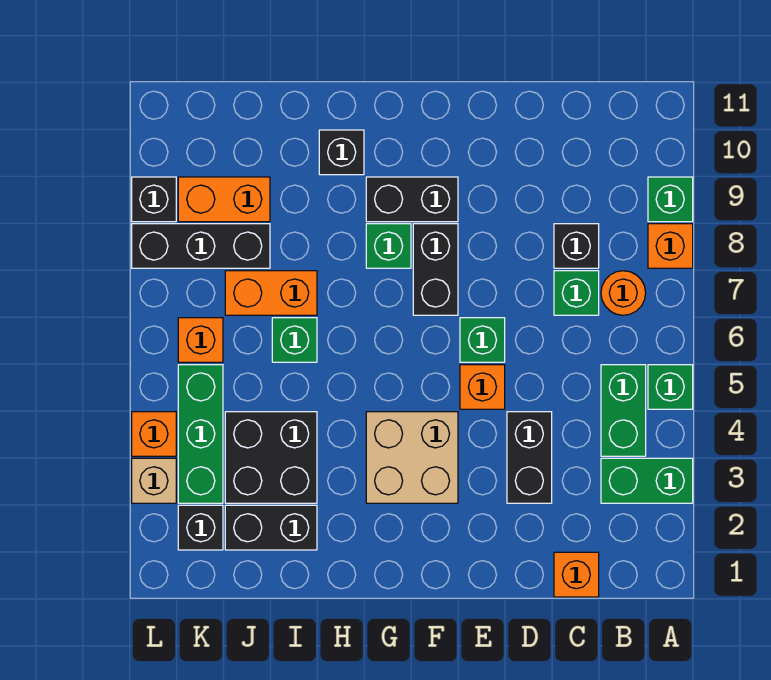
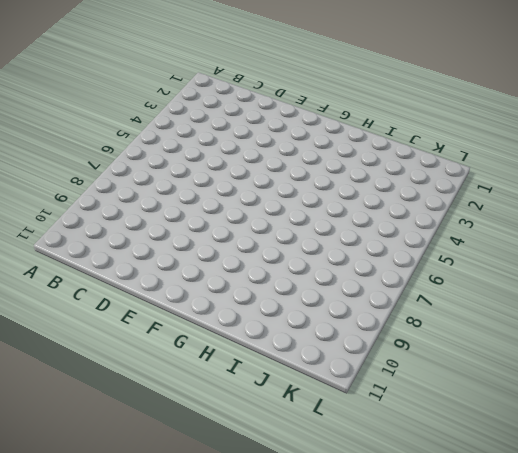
none -> green brick A3:B3 level 1
none -> green brick A5 level 1
none -> orange brick A8 level 1

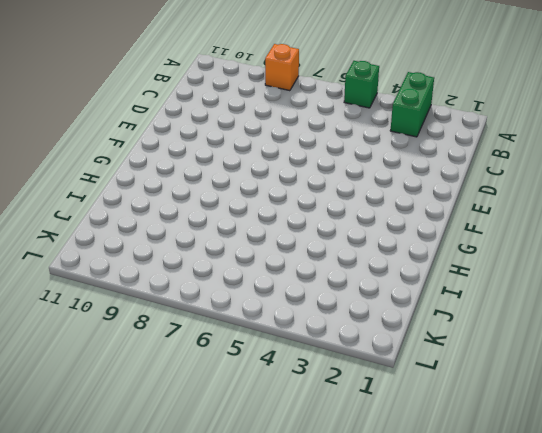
none -> green brick A9 level 1
none -> green brick B4:B5 level 1
none -> orange round brick B7 level 1

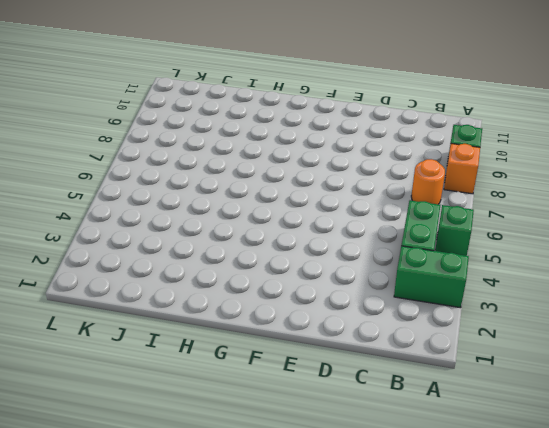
none -> orange brick C1 level 1
none -> green brick C7 level 1
none -> black brick C8 level 1

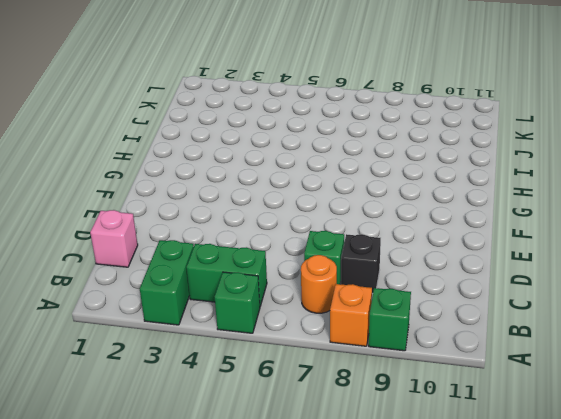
pink brick C1 level 1 -> orange brick C1 level 1
none -> black brick D3:D4 level 1
none -> orange brick E5 level 1
none -> green brick E6 level 1

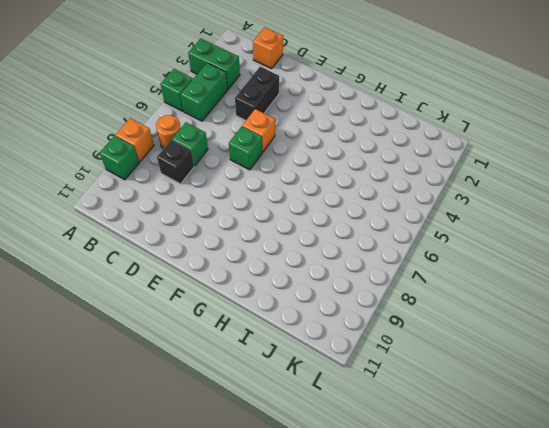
none -> tan brick F3:G4 level 1
none -> black brick F7:F8 level 1
none -> black brick F9:G9 level 1

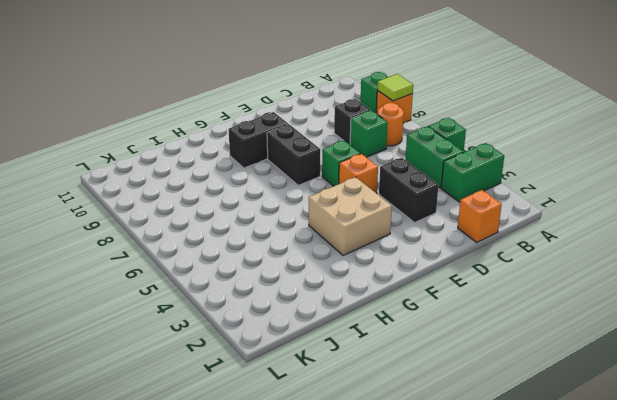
lime tile A8 level 2 -> none
none -> green brick G8 level 1
none -> black brick H10 level 1
none -> black brick I2:J2 level 1

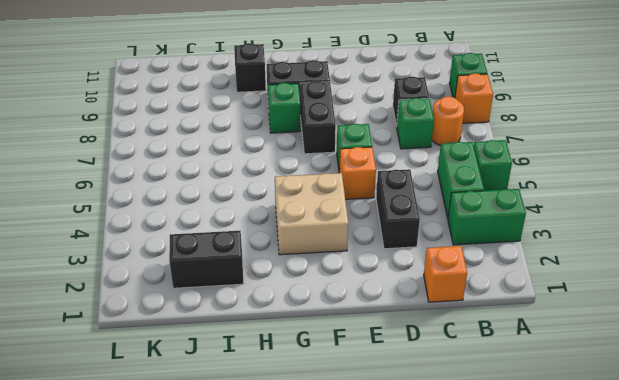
none -> black brick I3:J4 level 1
none -> green brick I6 level 1
none -> orange brick I7:J7 level 1

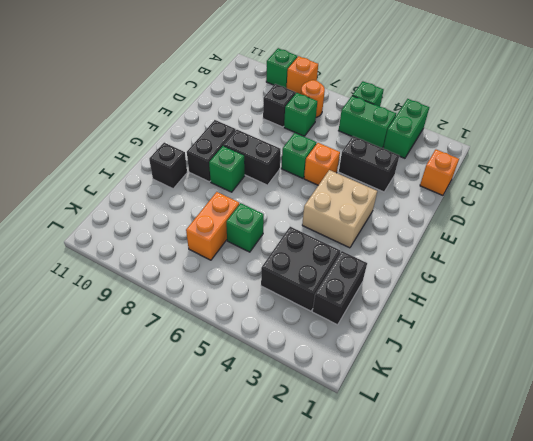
none -> black brick J8:L8 level 1
none -> orange brick J9:K9 level 1
none -> black brick K2 level 1

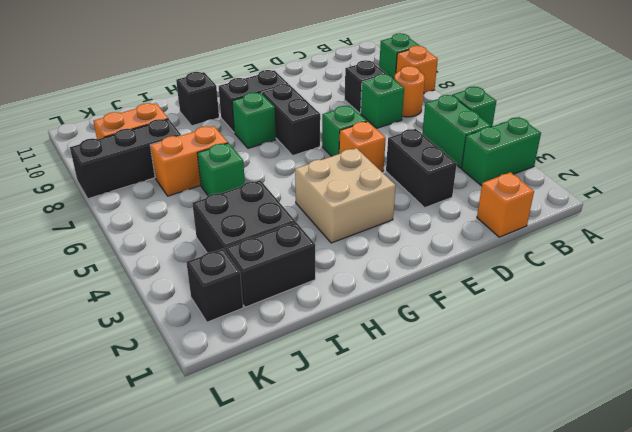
none -> green brick K3:K5 level 1
none -> orange brick K6 level 1
none -> tan brick L3 level 1

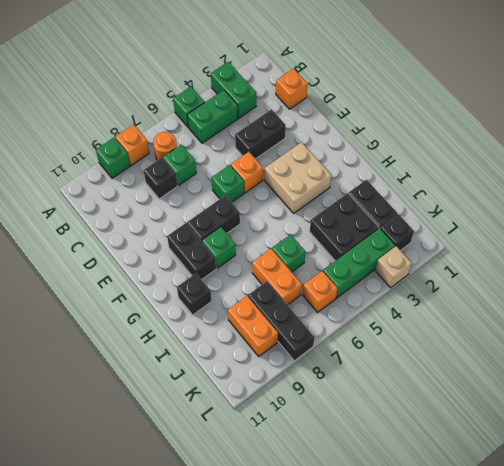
none -> orange brick L4 level 1
none -> black brick L9 level 1

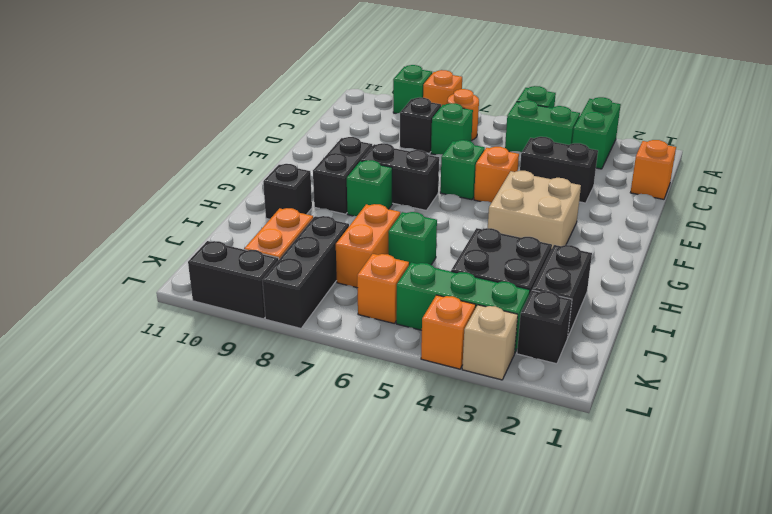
black brick L9:L10 level 1 -> black brick L9 level 1

